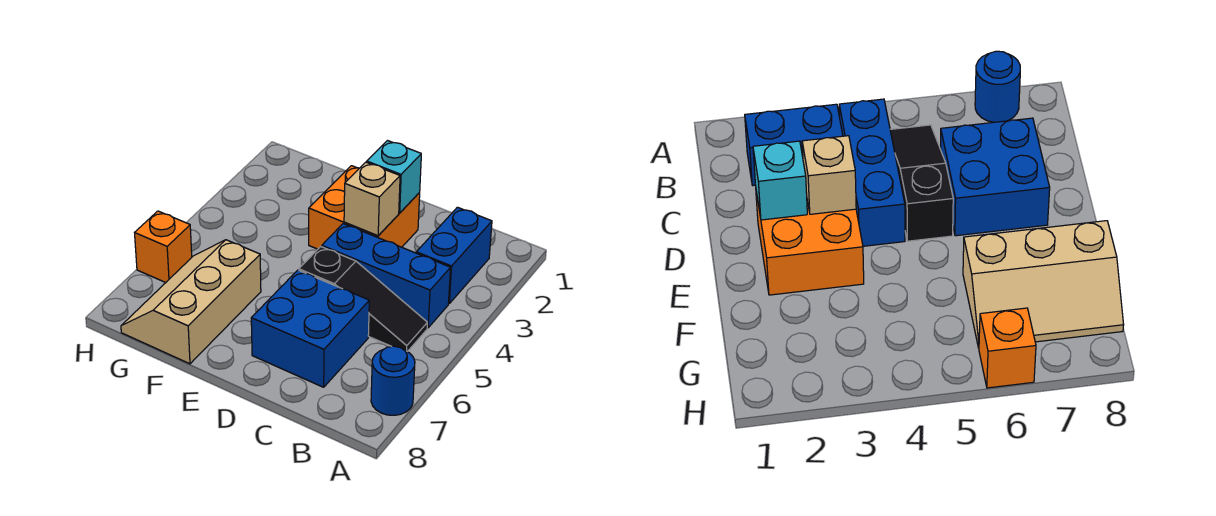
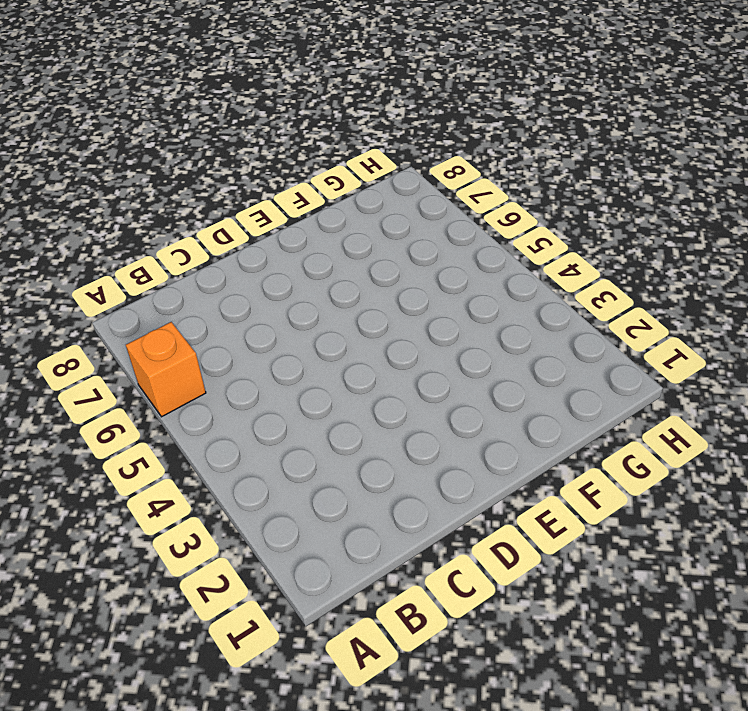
orange brick A6 level 1 -> orange brick H6 level 1
none -> blue round brick A7 level 1
none -> blue brick B2:B3 level 1

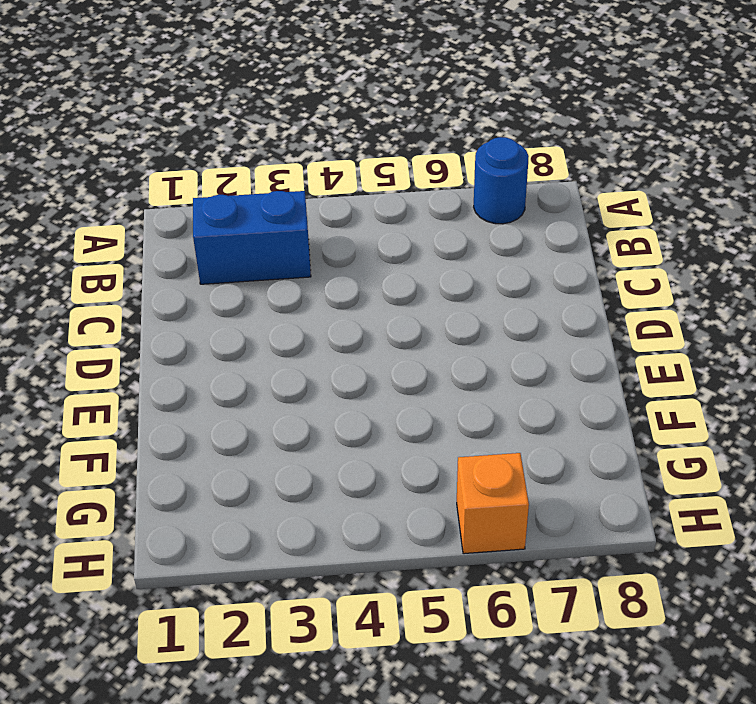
none -> blue brick B4:D4 level 1
none -> black slope B5:D5 level 1 top D

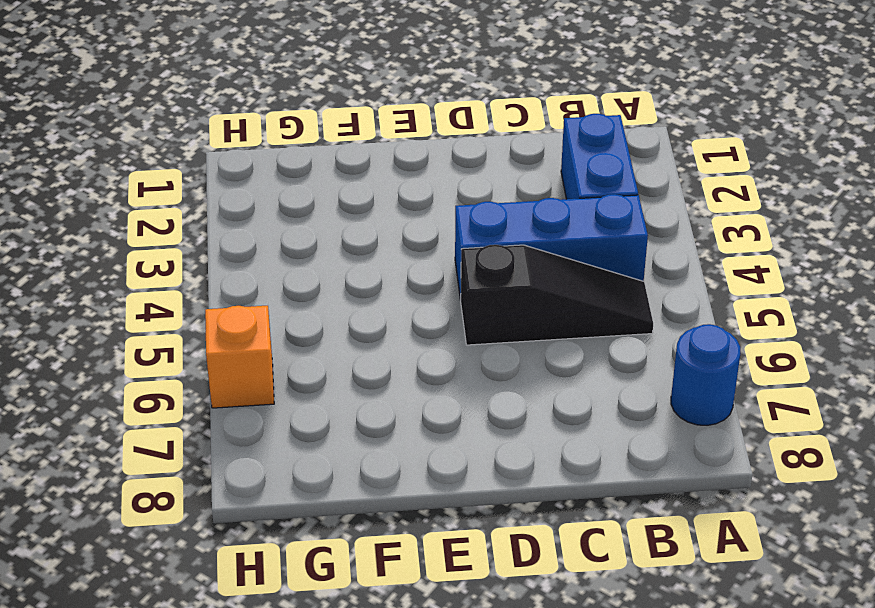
none -> blue brick C6:D7 level 1
none -> orange brick D2:E3 level 1

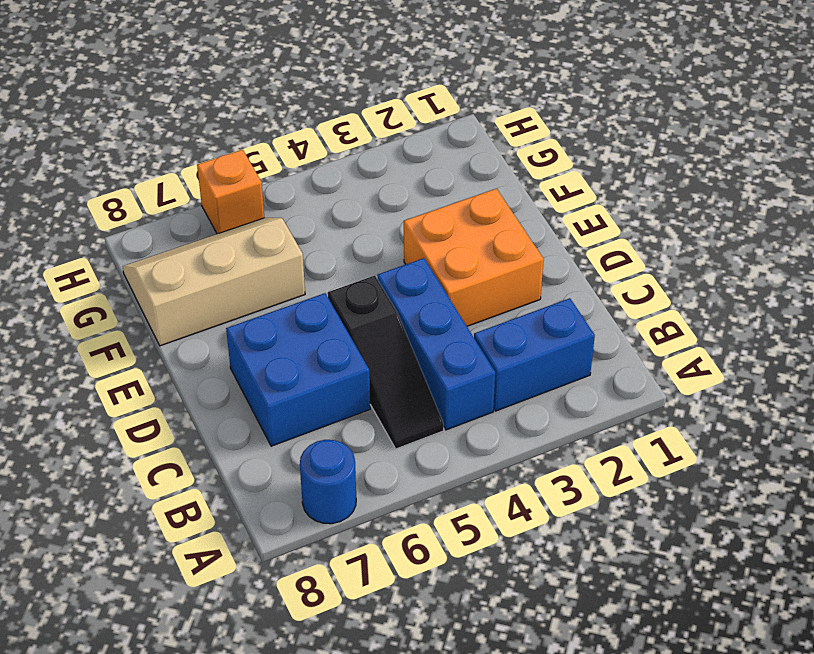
none -> cyan brick D2 level 2
none -> tan brick D3 level 2

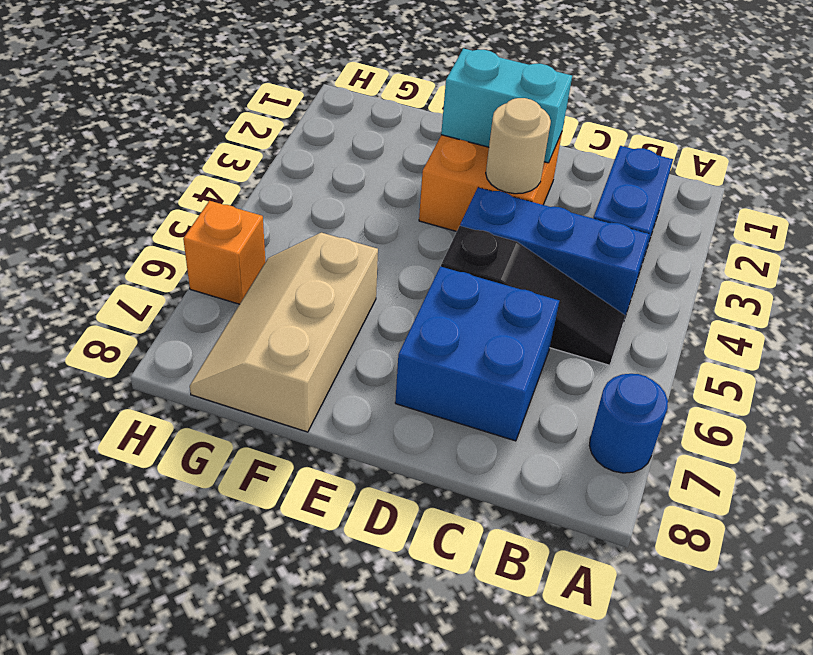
cyan brick D2:E2 level 2 -> cyan brick D2 level 2
tan round brick D3 level 2 -> tan brick D3 level 2

